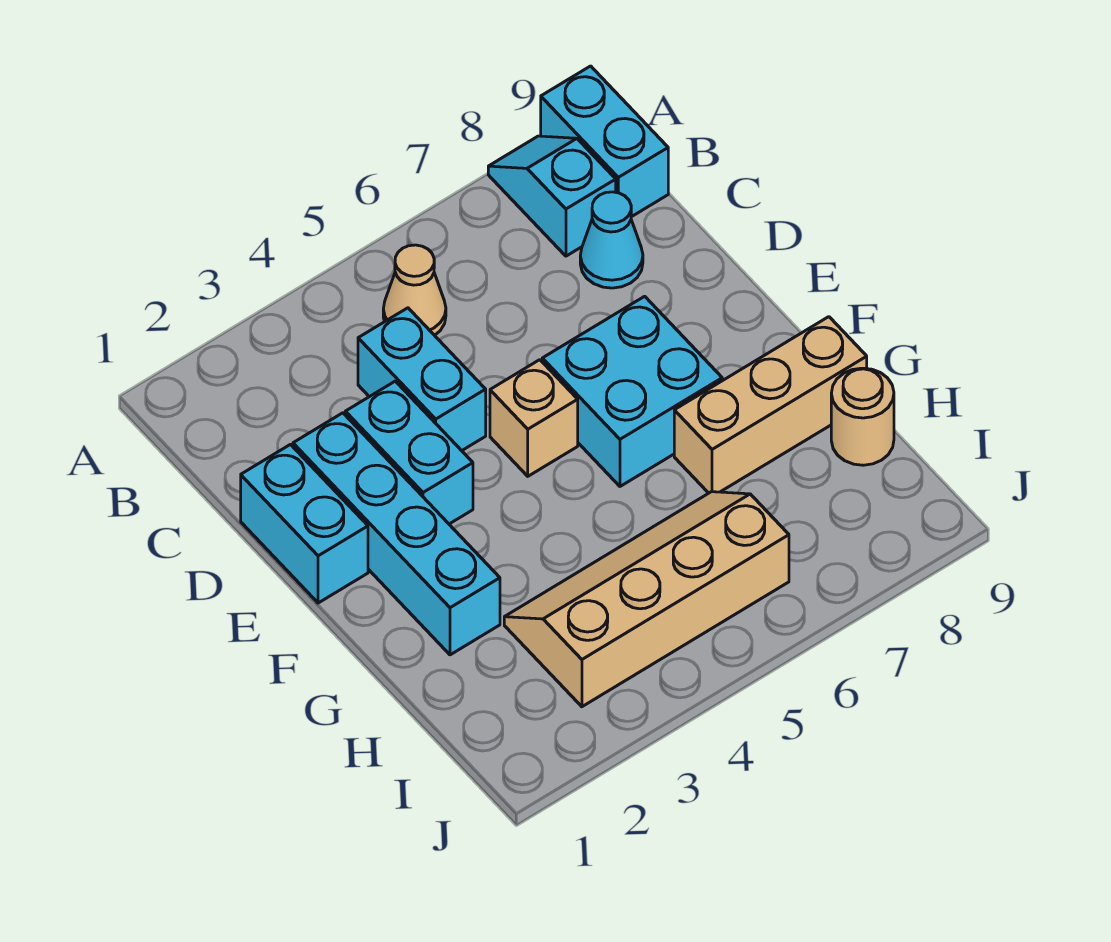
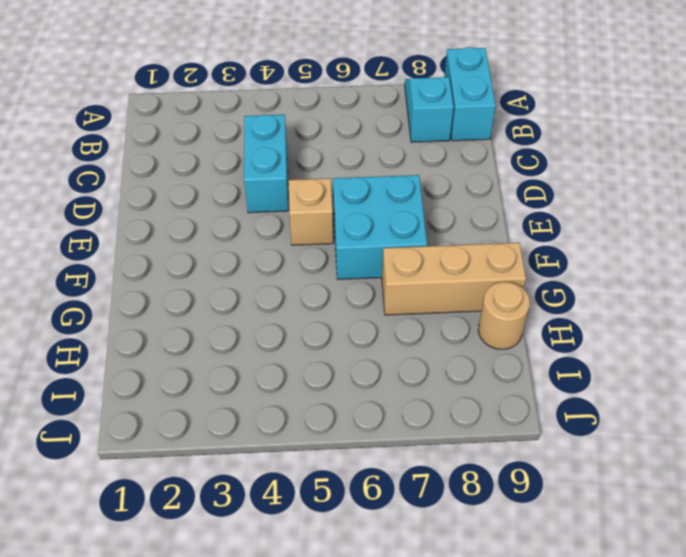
none -> tan cone B5 level 1
none -> cyan cone C8 level 1
none -> cyan brick D1:E1 level 1

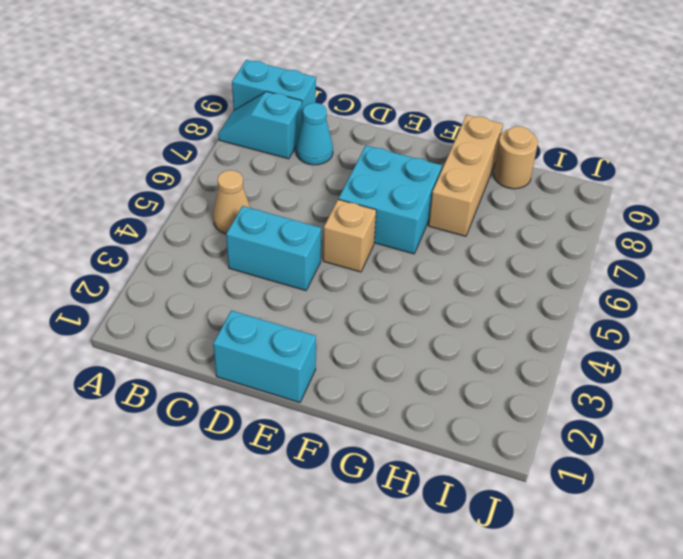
none -> cyan brick D2:G2 level 1
none -> cyan brick D3:E3 level 1
none -> tan slope H3:I6 level 1 top I

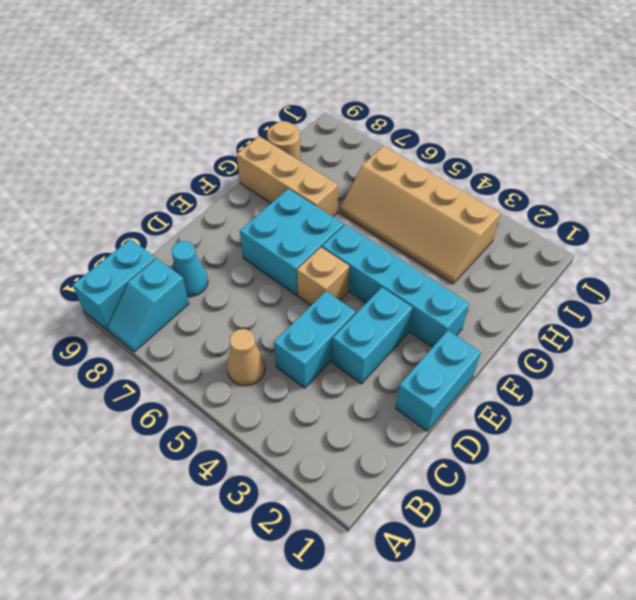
cyan brick F2:F5 level 1 -> cyan brick D2:G2 level 1

